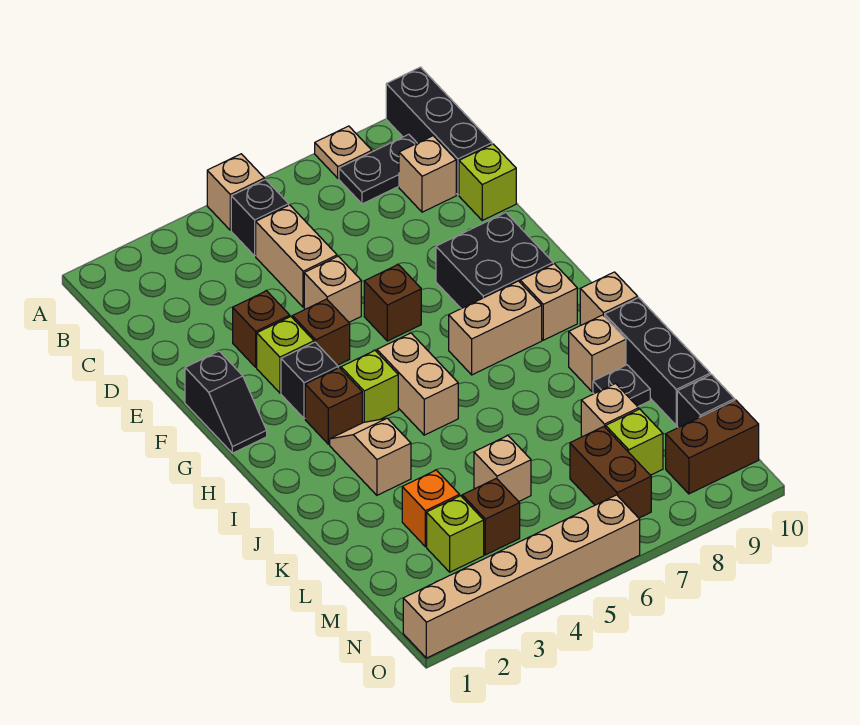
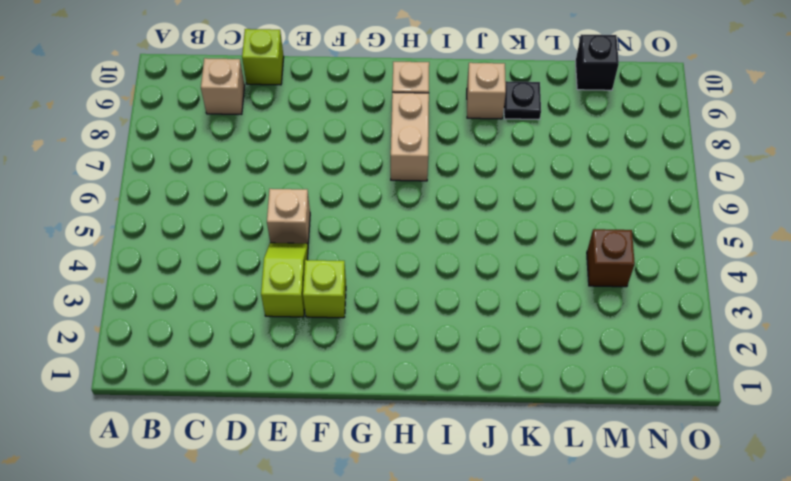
lime slope E3:E4 level 1 top 3 -> brown brick E3 level 1
none -> tan brick A5 level 1
none -> tan plate A8 level 1
none -> black brick A10:C10 level 1
none -> black brick B5 level 1

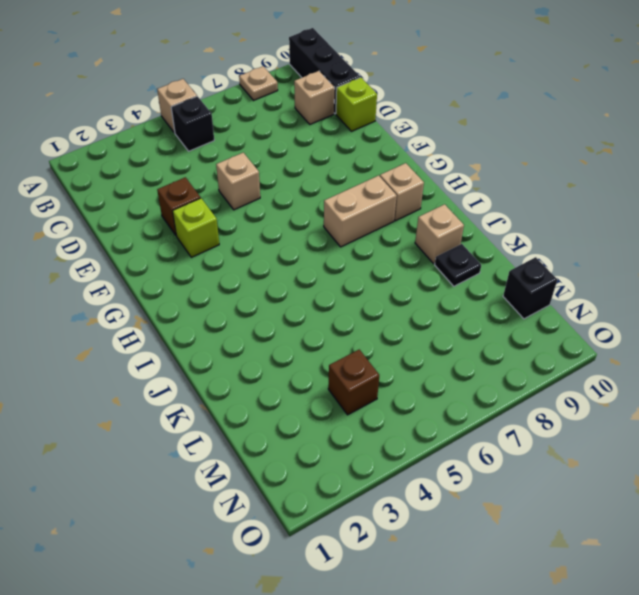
none -> black plate B8:B9 level 1
none -> tan brick C5:D5 level 1
none -> black slope F1:G1 level 1 top F
none -> brown brick F4 level 1

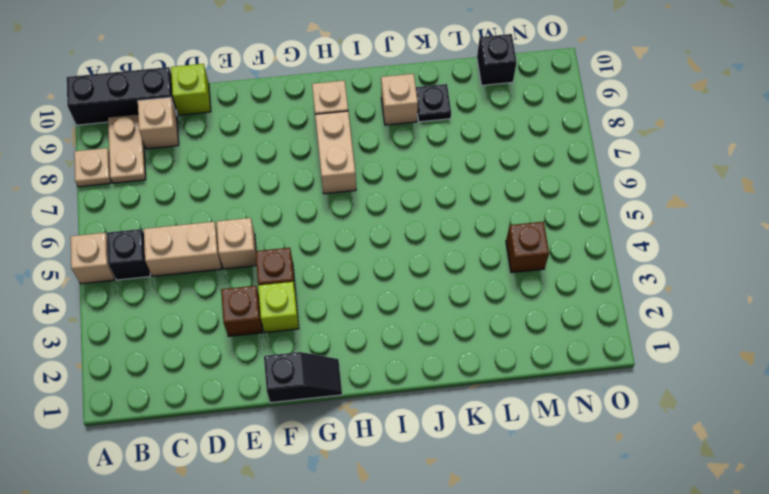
tan plate B8:B9 level 1 -> black plate B8:B9 level 1
none -> brown brick F6 level 1
none -> black brick F8:G9 level 1
none -> black brick G3 level 1
none -> brown brick H3 level 1

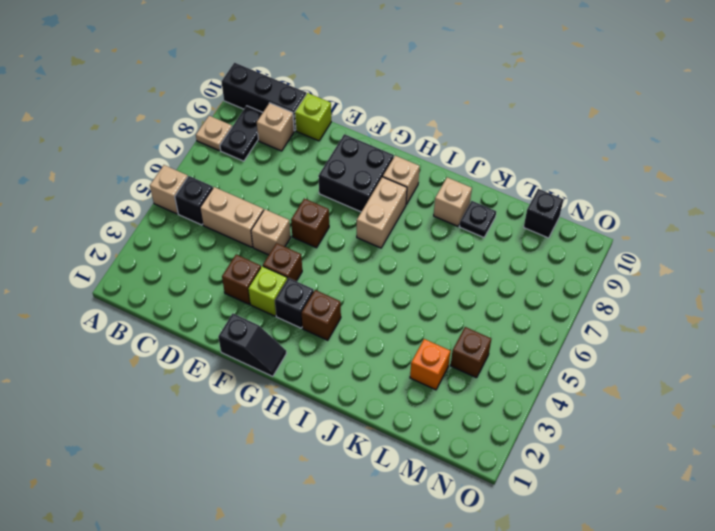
none -> lime brick H4 level 1
none -> tan brick H5:I5 level 1
none -> tan slope I3:J3 level 1 top J
none -> tan brick I10 level 1

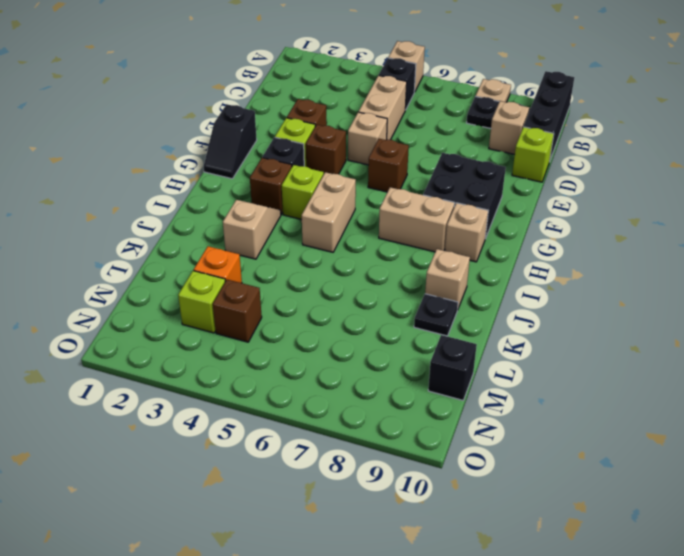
none -> tan brick I10 level 1
none -> black brick J10:L10 level 1
none -> tan brick L5 level 1
none -> tan brick L8 level 1

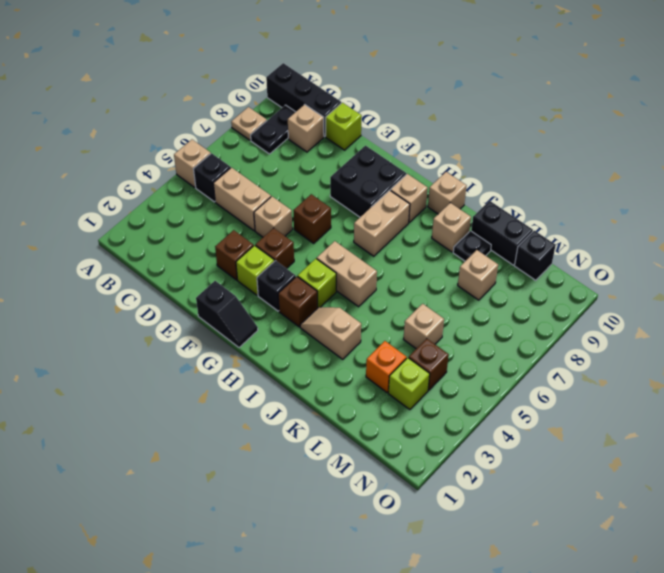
black brick K10:L10 level 1 -> black brick J10:L10 level 1
none -> brown brick M7:N7 level 1
none -> lime brick M8 level 1
none -> brown brick N9:N10 level 1
none -> tan brick O1:O6 level 1

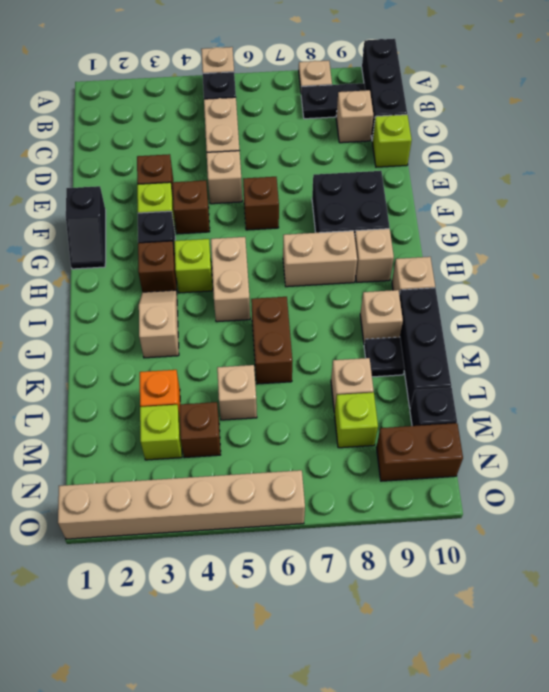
brown brick J6:K6 level 1 -> brown brick M7:N7 level 1

